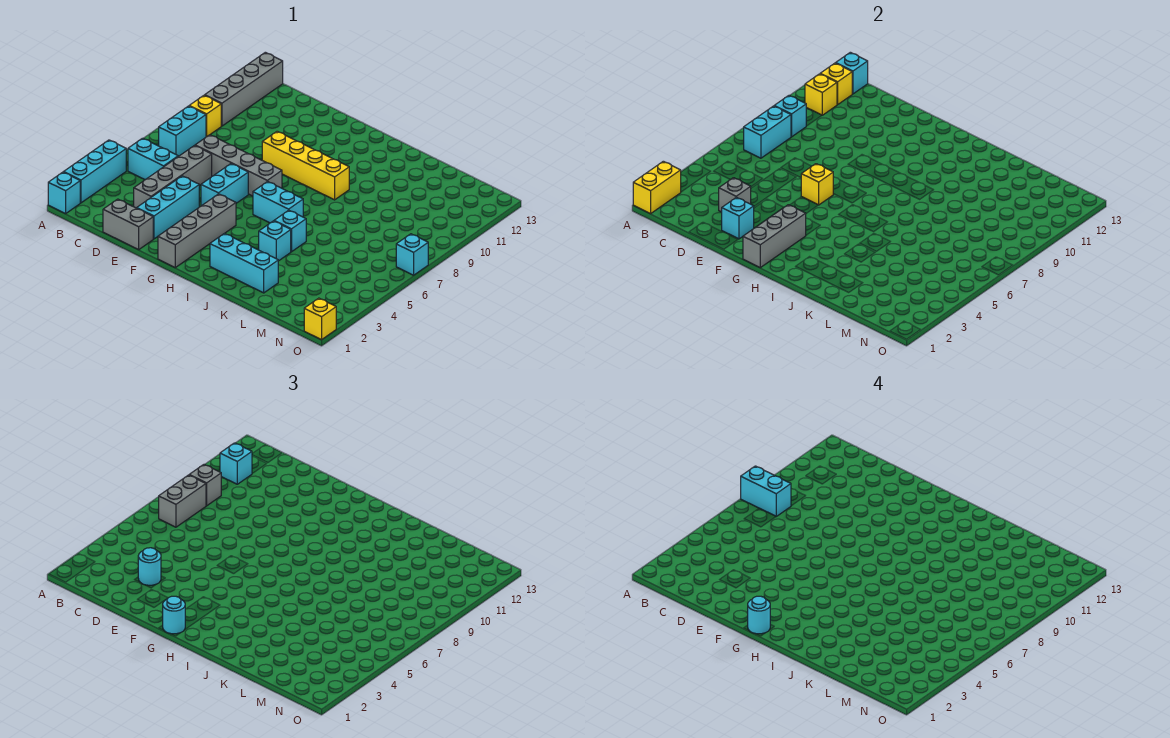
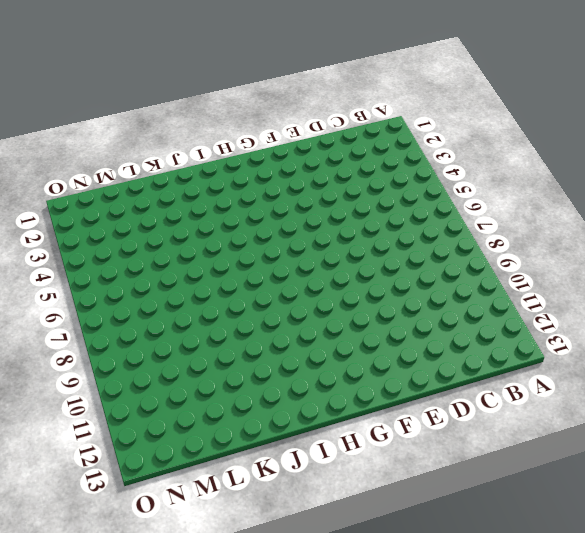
none -> cyan brick A1 level 1
none -> cyan brick A2:A4 level 1
none -> cyan brick B5:C5 level 1
none -> cyan brick B7:B8 level 1

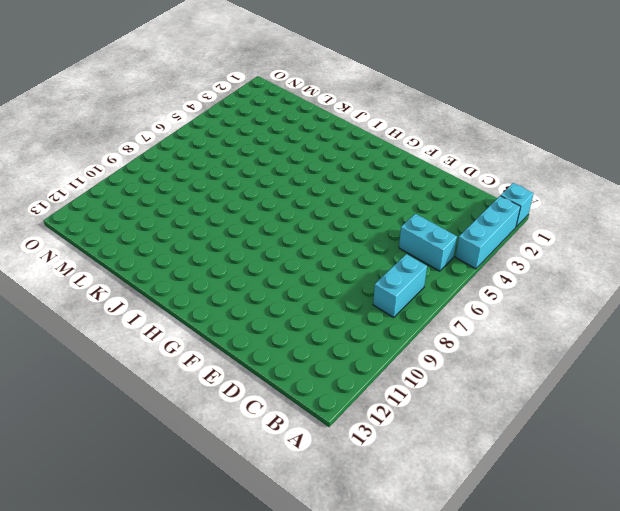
none -> yellow brick B9 level 1
none -> grey brick B10:B13 level 1
none -> grey brick D1:E1 level 1
none -> grey brick D3:D6 level 1

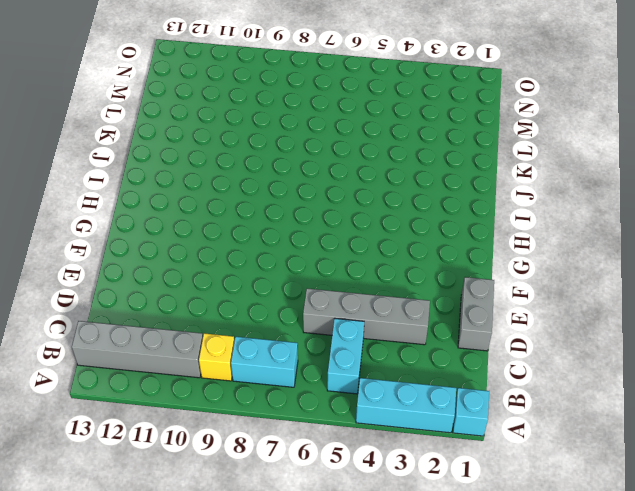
none -> grey brick D7:G7 level 1
none -> cyan brick E2:E4 level 1
none -> cyan brick F5:F6 level 1
none -> yellow brick F9:I9 level 1

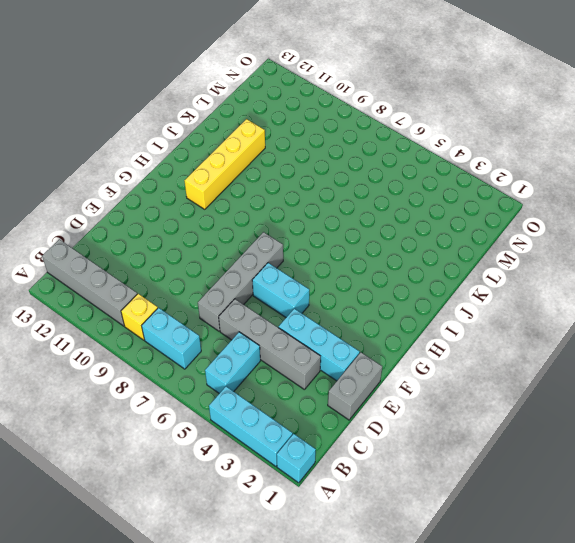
yellow brick H11:K11 level 1 -> yellow brick F9:I9 level 1
none -> grey brick G1:G4 level 1
none -> cyan brick H6:I6 level 1
none -> cyan brick I2:K2 level 1
none -> cyan brick J4 level 1

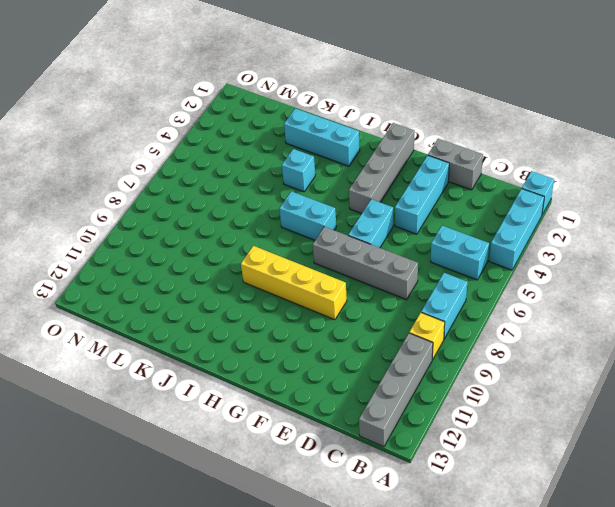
none -> grey brick D3:D6 level 1
none -> cyan brick J5 level 1
none -> yellow brick O1 level 1
none -> cyan brick O7 level 1

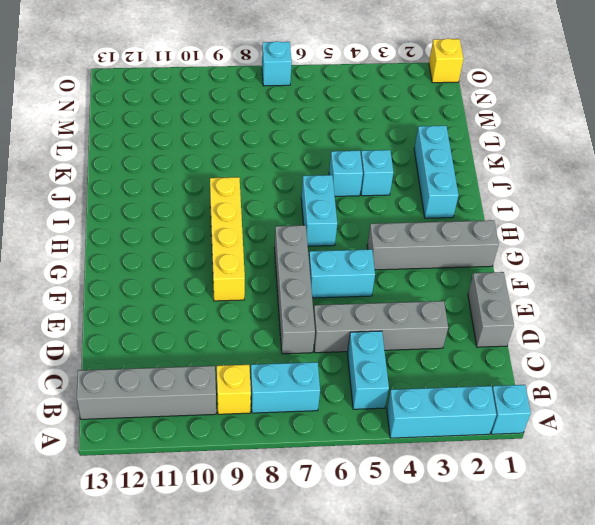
none -> cyan brick E2:E4 level 1
none -> yellow brick A1:A2 level 2
none -> cyan brick B7:B8 level 2
none -> cyan brick B9 level 2

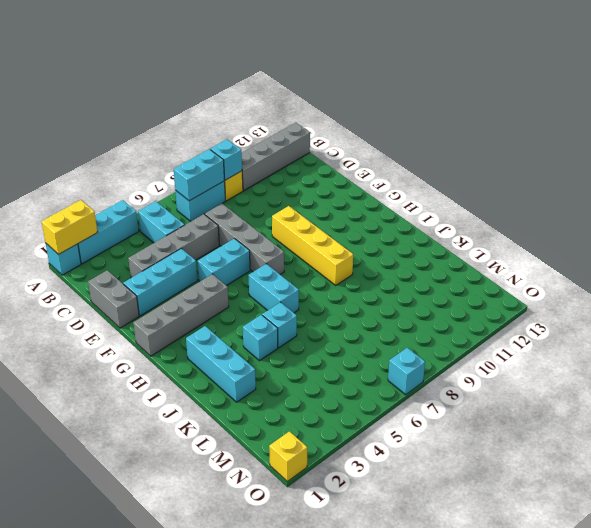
none -> yellow brick B11 level 2
none -> yellow brick B12 level 2
none -> cyan brick B13 level 2
none -> grey brick D3 level 2

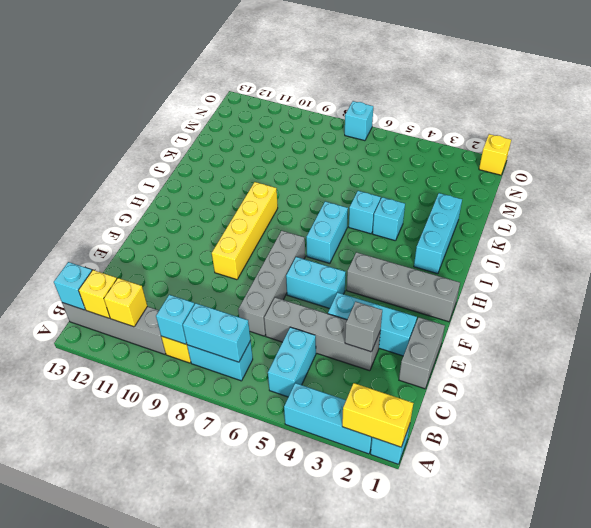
none -> cyan brick E2 level 2
none -> yellow brick F6 level 2
none -> grey brick G1:G3 level 2
none -> grey brick B7:B8 level 3

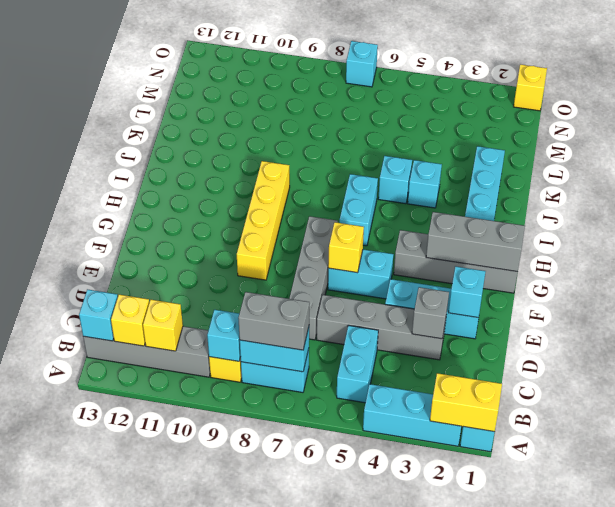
none -> grey brick D1:E1 level 1
none -> grey brick B9 level 3
none -> cyan brick B11 level 3
none -> cyan round brick D3 level 3

